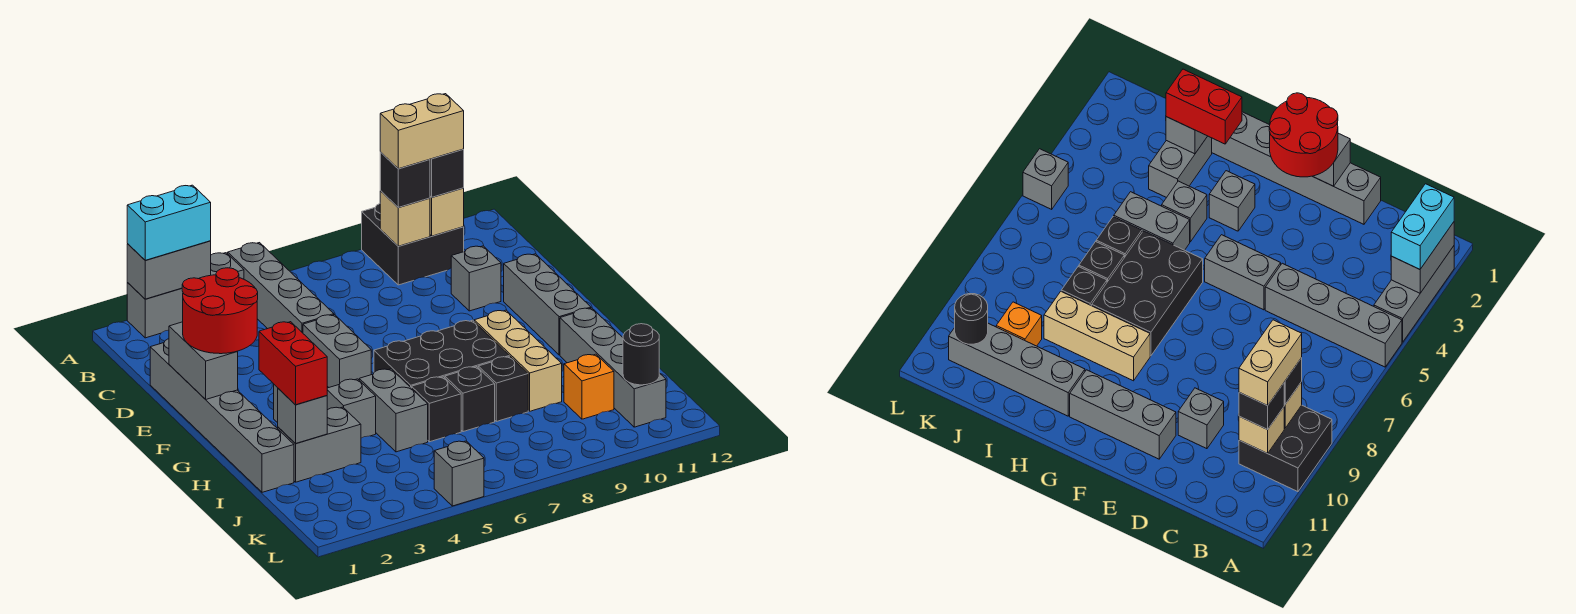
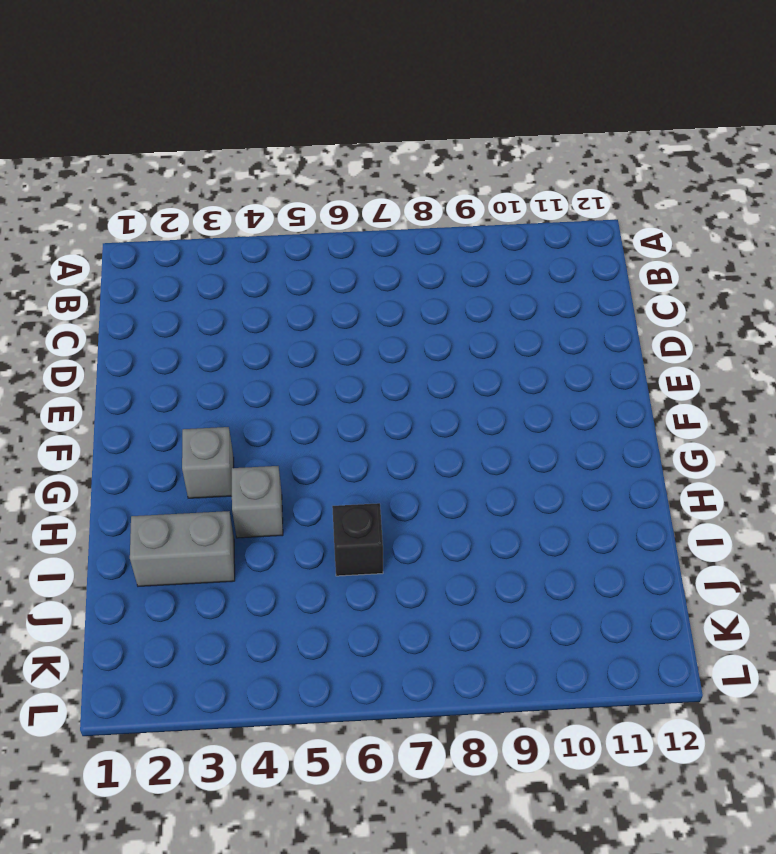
none -> grey brick A2:A4 level 1
none -> grey brick A5:D5 level 1
none -> black brick A9:B10 level 1
none -> grey brick D1:I1 level 1

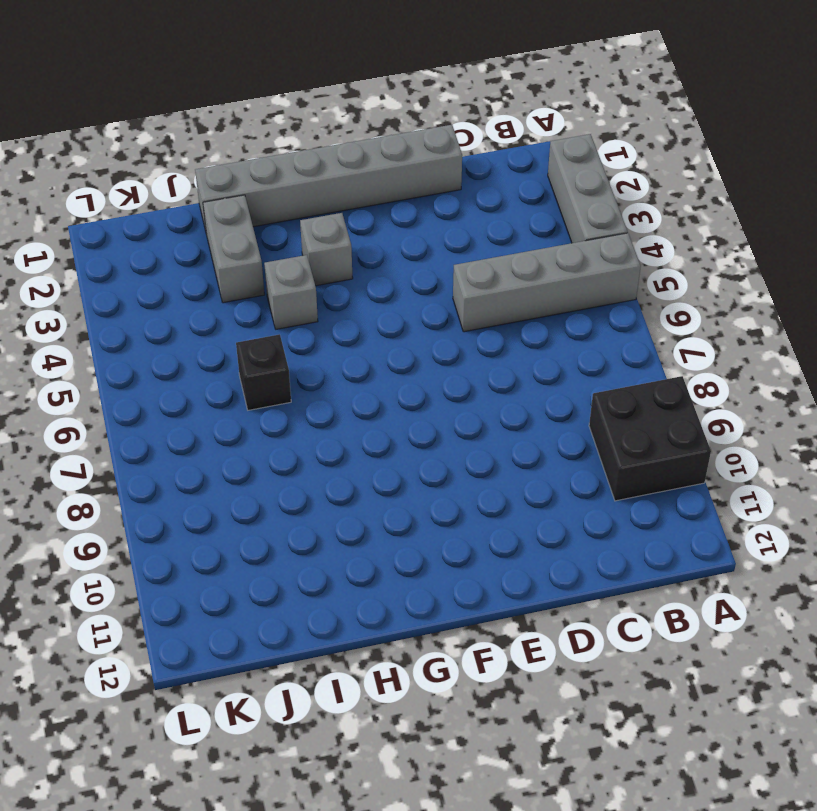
none -> grey brick D10 level 1
none -> grey brick E5:F5 level 1
none -> grey brick E11:G11 level 1
none -> black brick G6:H8 level 1

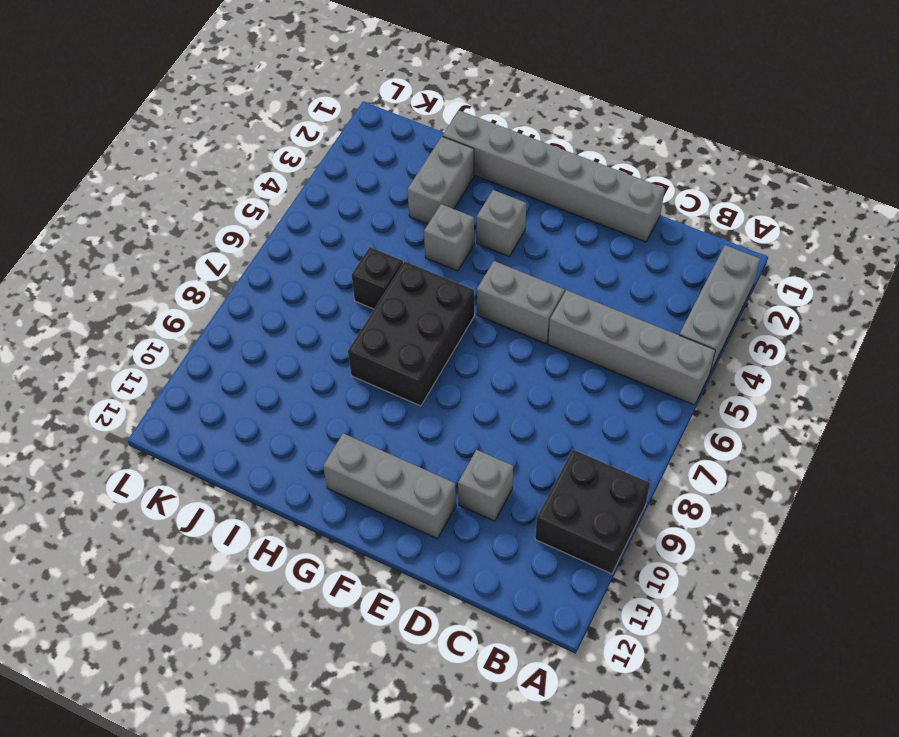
none -> tan brick G9:I9 level 1
none -> grey brick H5:I5 level 1
none -> grey brick H11:K11 level 1
none -> black brick I7 level 1

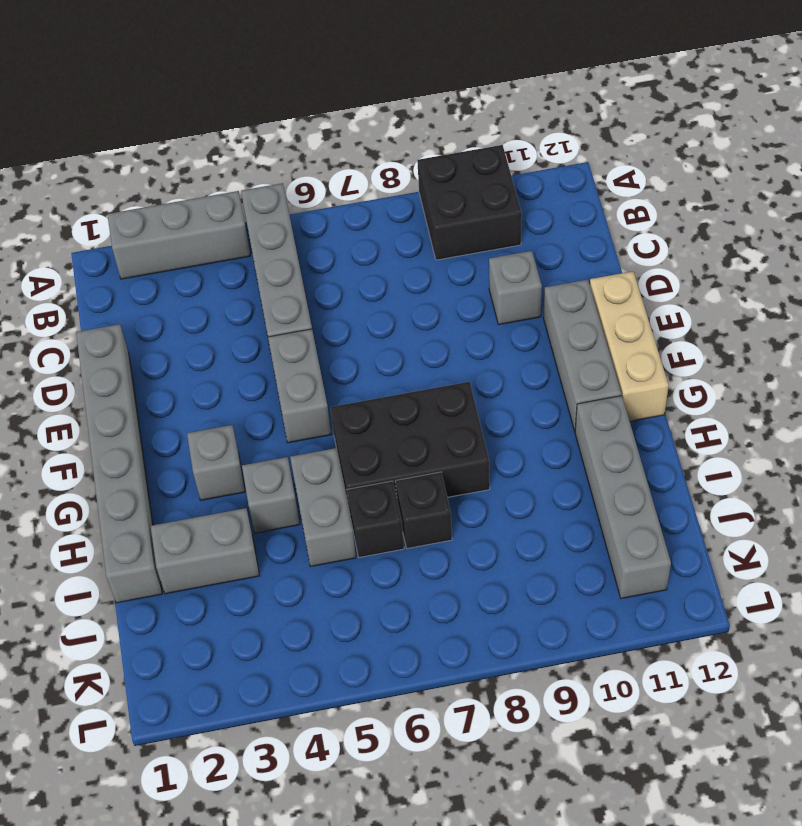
tan brick E12:G12 level 1 -> tan brick G9:I9 level 1
none -> black brick I8 level 1
none -> orange brick J10 level 1
none -> grey brick L5 level 1
none -> grey brick A2:A3 level 2

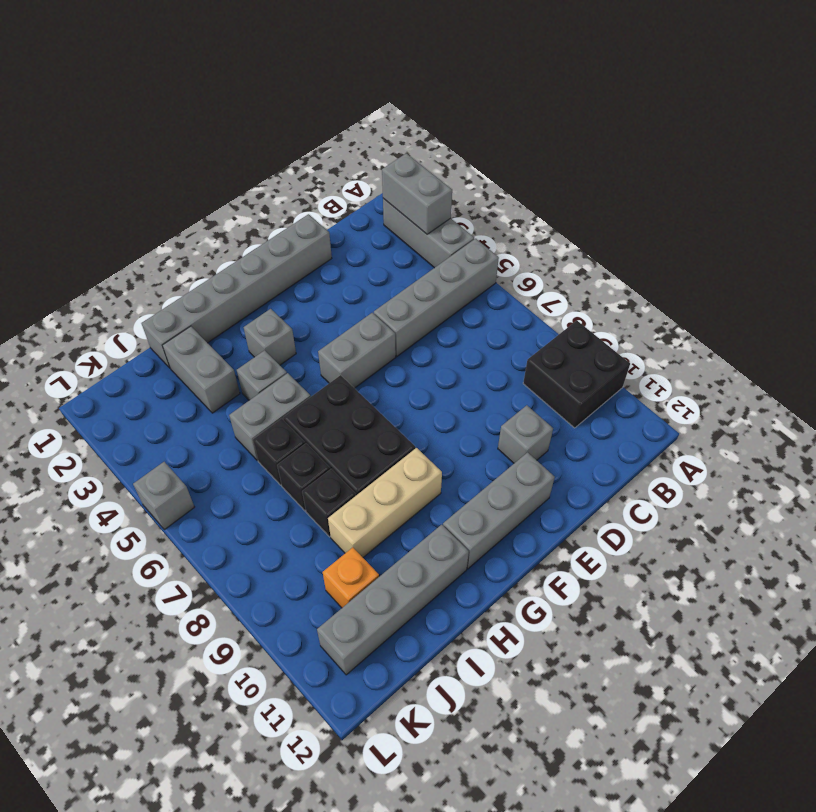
none -> tan brick B9 level 2
none -> tan brick B10 level 2
none -> grey brick E1:F1 level 2
none -> grey brick I2 level 2

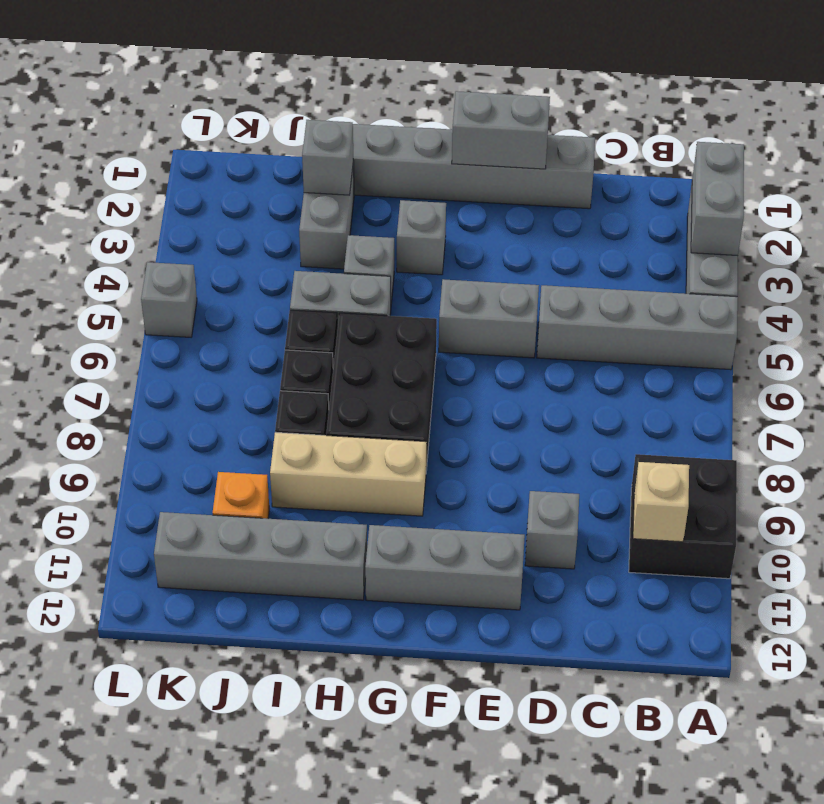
none -> tan brick B9 level 2
none -> black round brick K11 level 2
none -> cyan brick A2:A3 level 3
none -> black brick B9 level 3

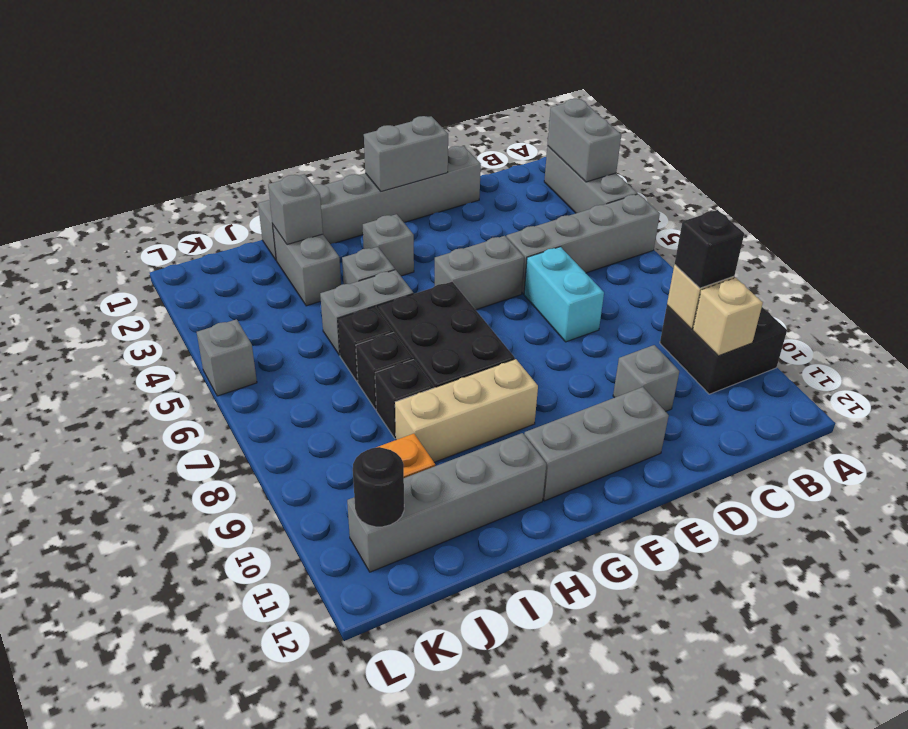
cyan brick D6:D7 level 1 -> cyan brick A2:A3 level 3
none -> black brick B10 level 3
none -> red round brick E1:F2 level 3
none -> red brick H2:I2 level 3
none -> tan brick B9:B10 level 4

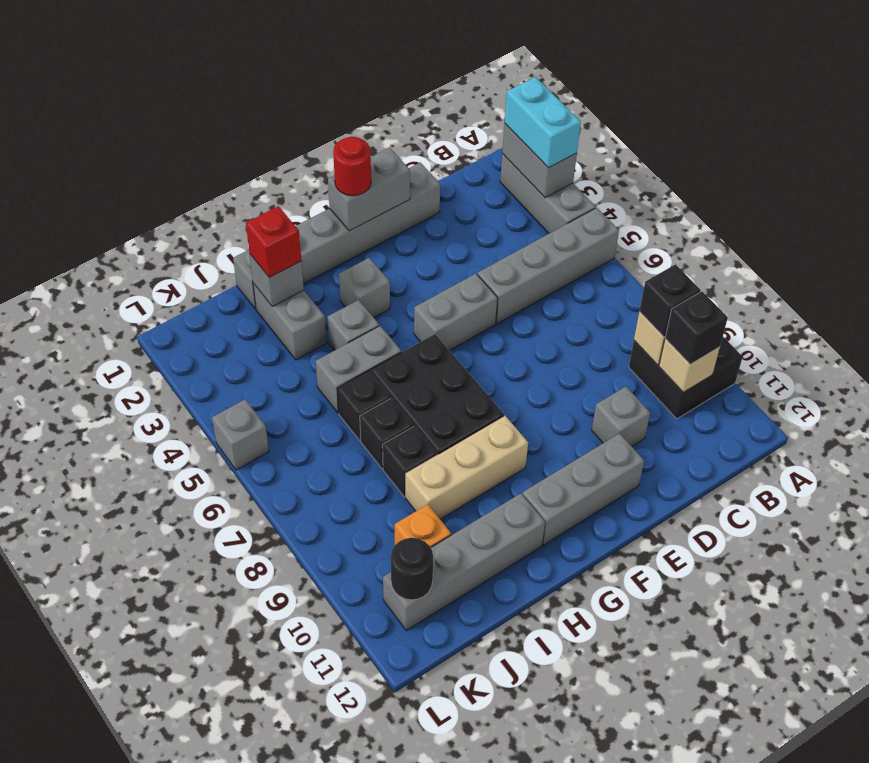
red round brick F1 level 3 -> red round brick E1:F2 level 3
red brick I2 level 3 -> red brick H2:I2 level 3
none -> tan brick B9:B10 level 4

